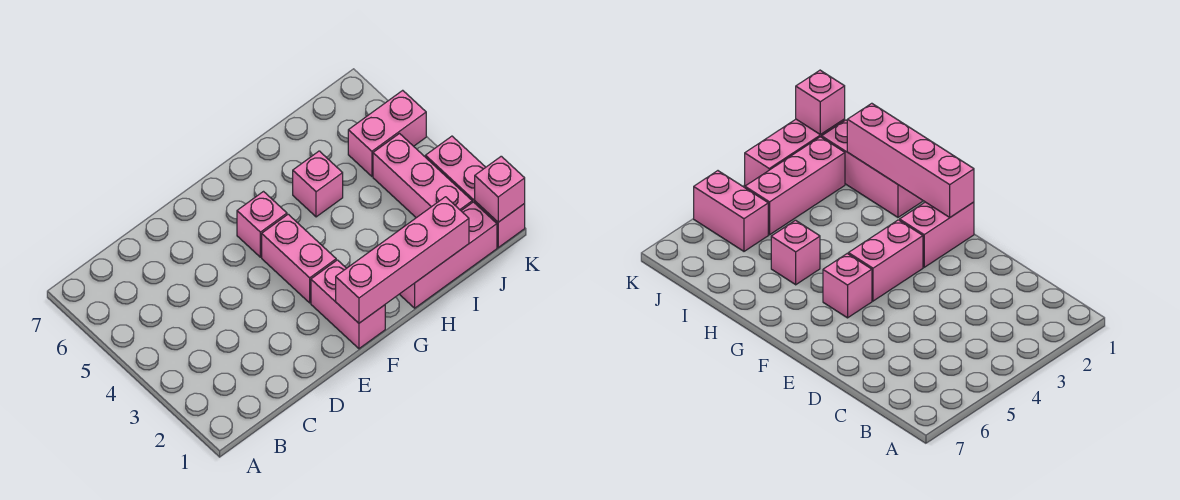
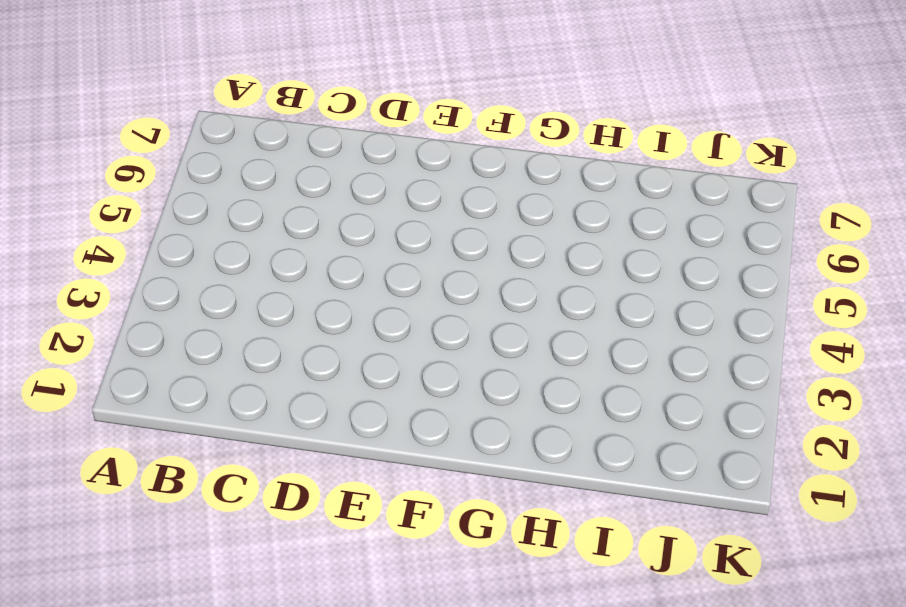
none -> pink brick F1:F2 level 1
none -> pink brick F3:F4 level 1

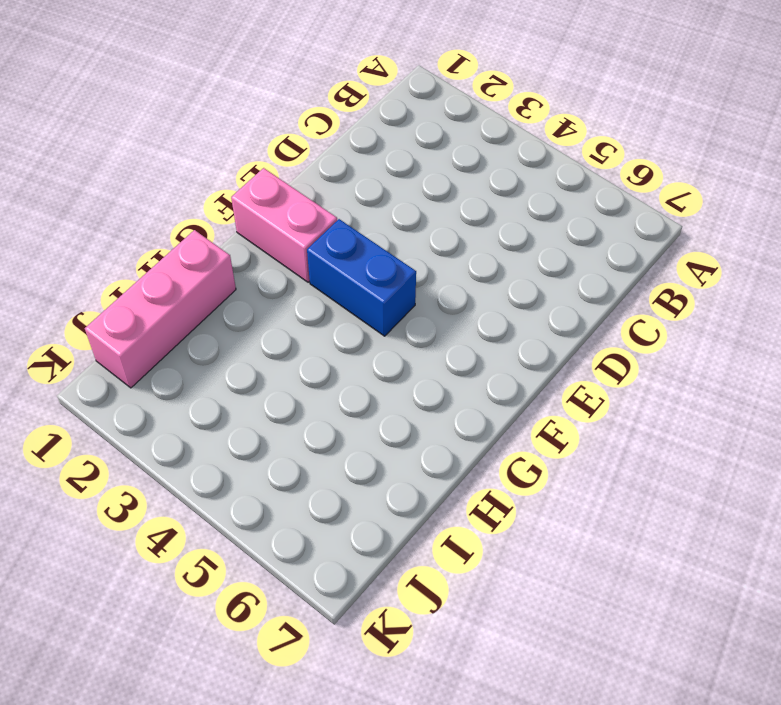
blue brick F3:F4 level 1 -> pink brick F3:F4 level 1
none -> pink brick F5 level 1
none -> pink brick H5 level 1

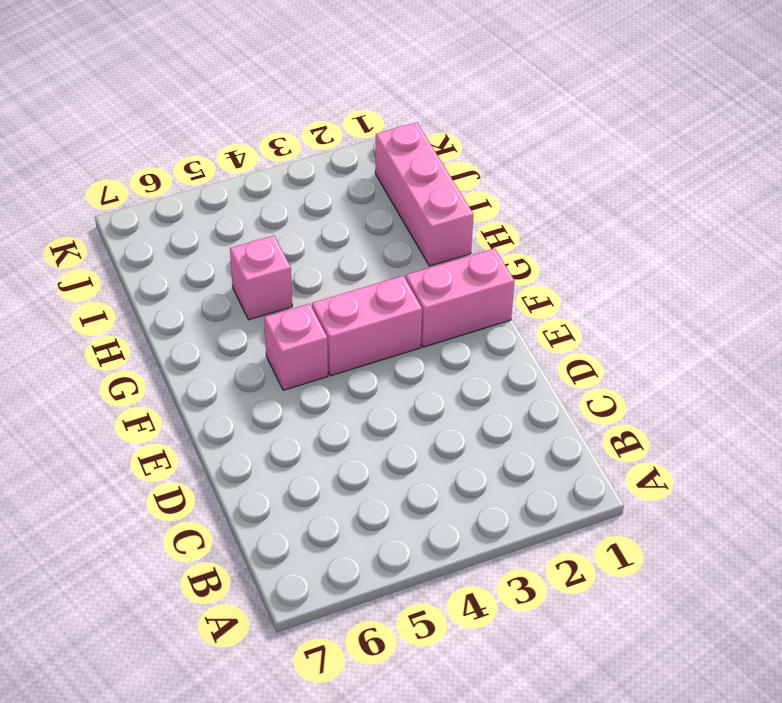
none -> pink brick J2:J4 level 1
none -> pink brick J5:K5 level 1

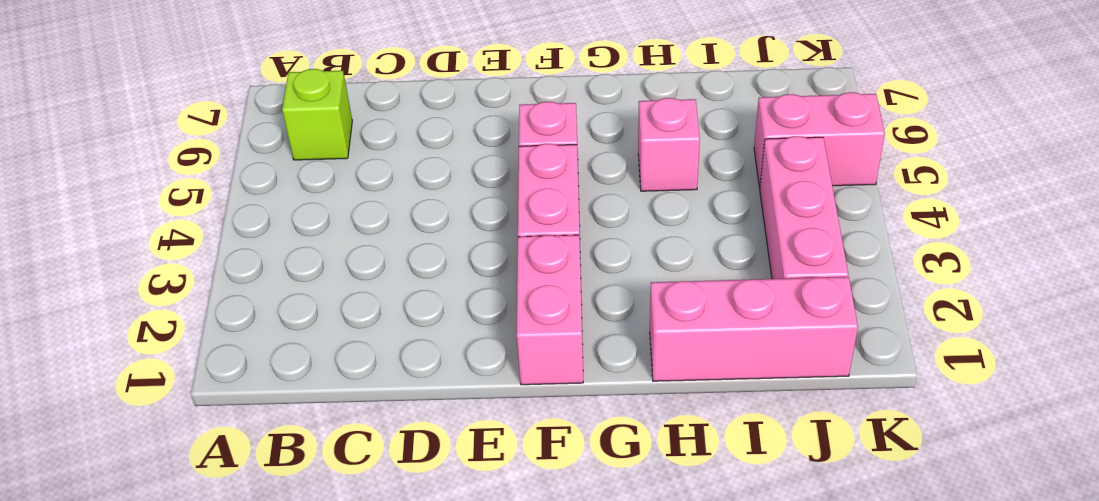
lime brick B6 level 1 -> none
none -> pink brick K1:K3 level 1
none -> pink brick F1:I1 level 2

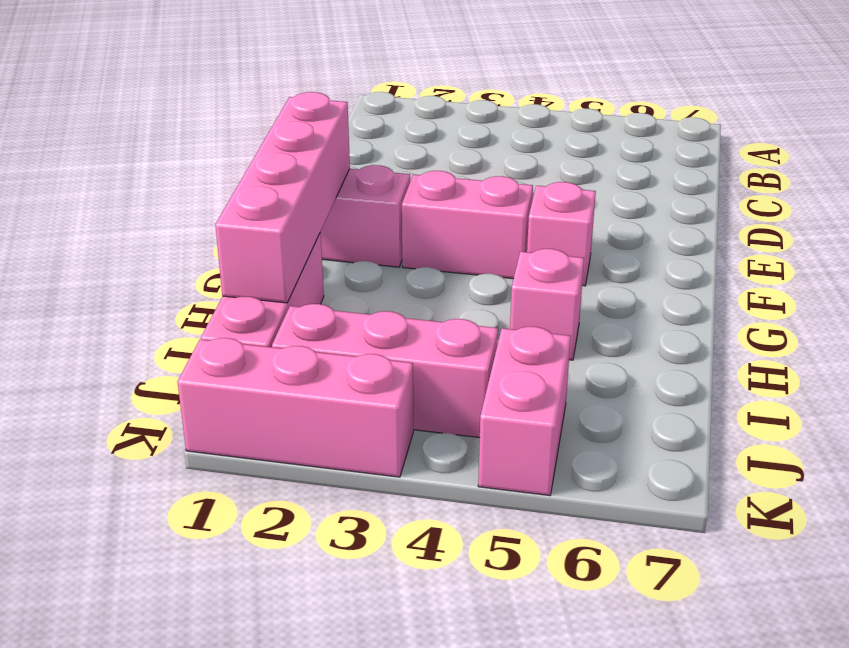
none -> pink brick K1 level 2

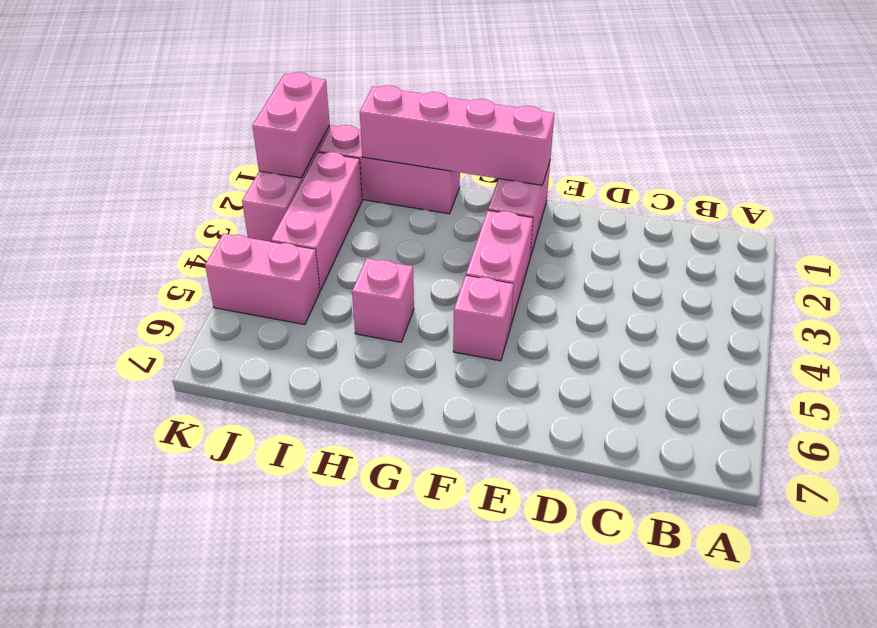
pink brick K1:K2 level 2 -> pink brick K1 level 2

